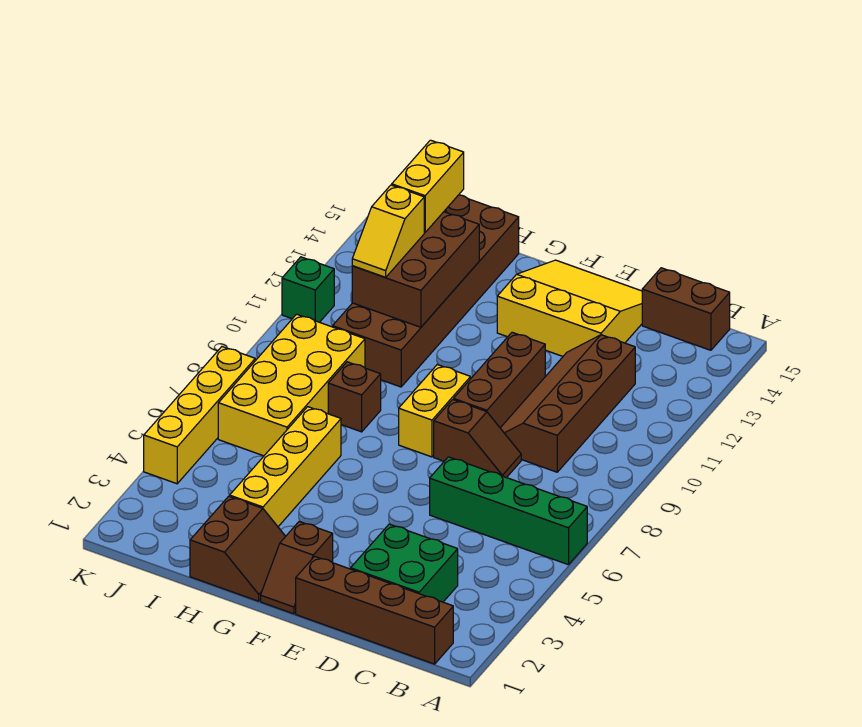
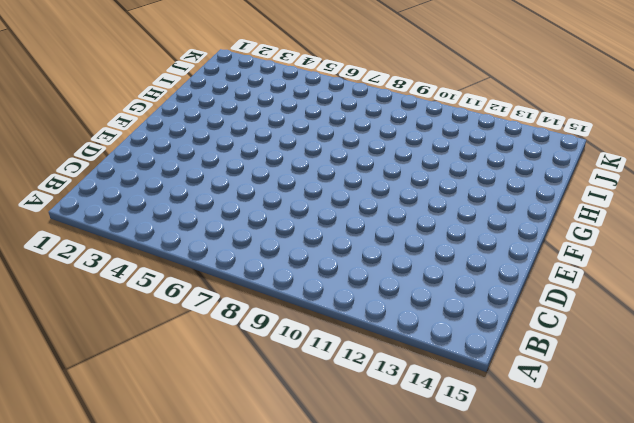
none -> green brick A6:D6 level 1
none -> brown brick B1:E1 level 1
none -> brown brick B15:C15 level 1

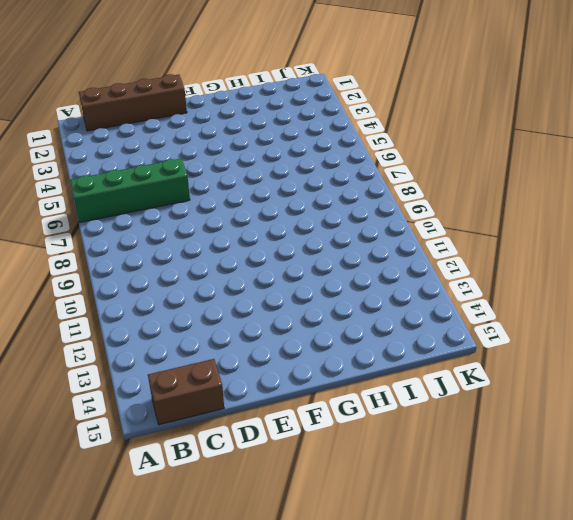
none -> green brick C2:D3 level 1
none -> brown slope C9:D12 level 1 top C
none -> brown slope D8:E8 level 1 top E

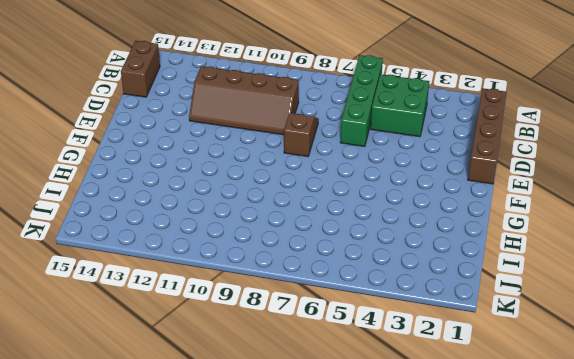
green brick B4:C5 level 1 -> green brick C2:D3 level 1
none -> yellow slope D13:F15 level 1 top 13
none -> brown brick E9:E11 level 1
none -> brown slope F1:F2 level 1 top 2

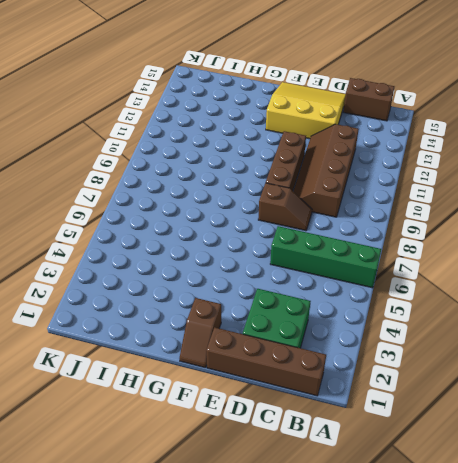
none -> yellow brick F8:F9 level 1
none -> brown slope G1:H2 level 1 top H
none -> yellow brick H3:H6 level 1

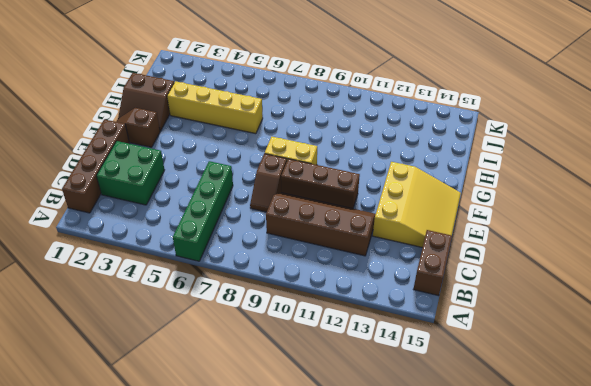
none -> brown brick H8 level 1
none -> brown brick H10:I15 level 1
none -> yellow brick I6:J9 level 1

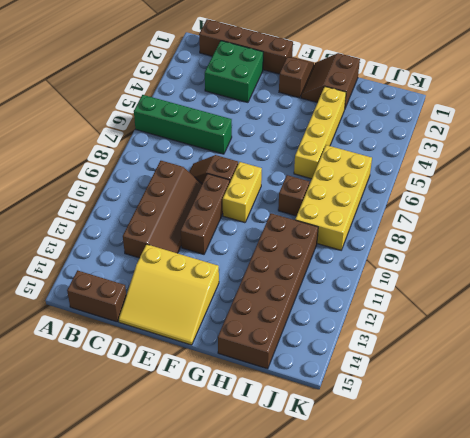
none -> yellow brick K4:K7 level 1
none -> green brick K11 level 1
none -> brown brick H11:I13 level 2

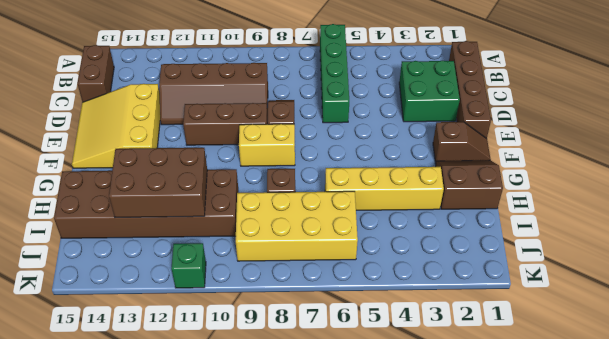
none -> yellow brick K4:K7 level 1
none -> yellow slope I11:I12 level 3 top 12
none -> yellow brick I13:I14 level 3

